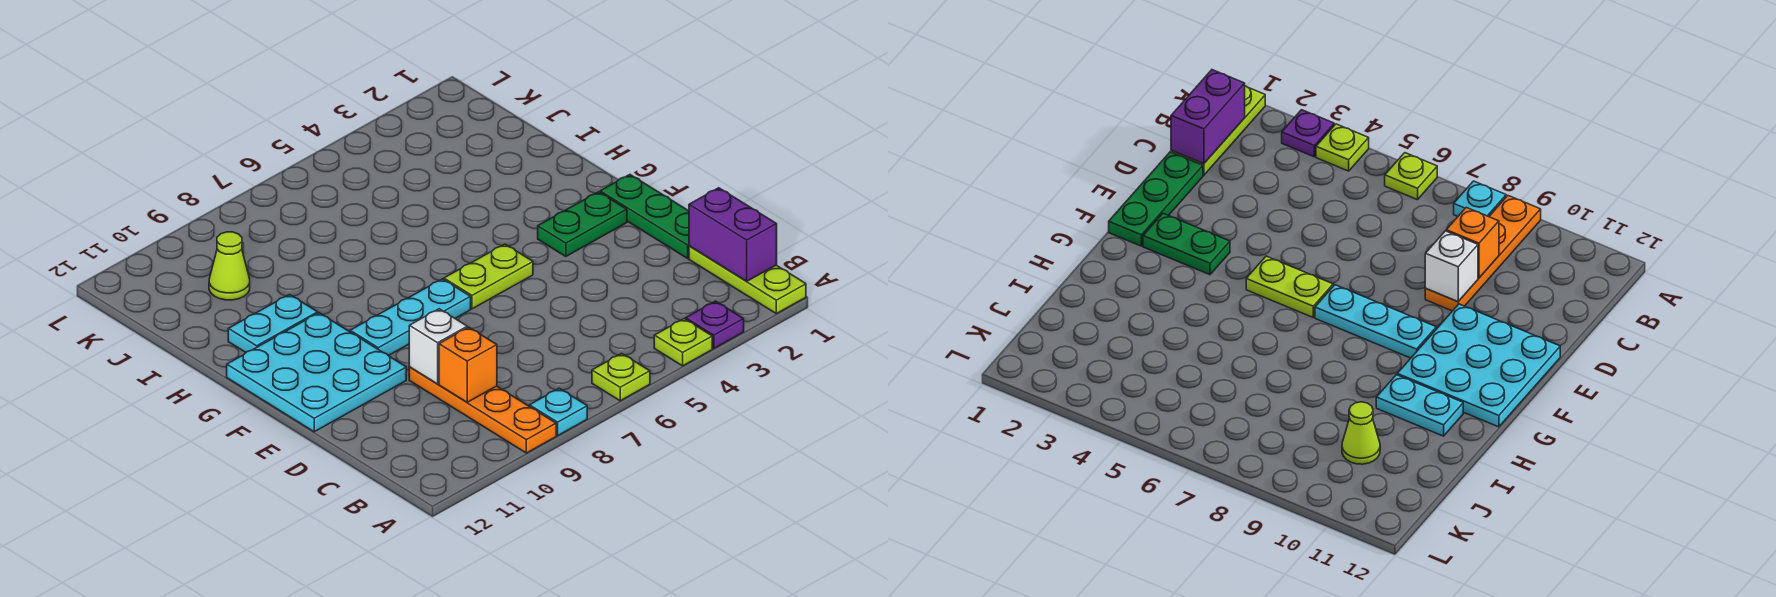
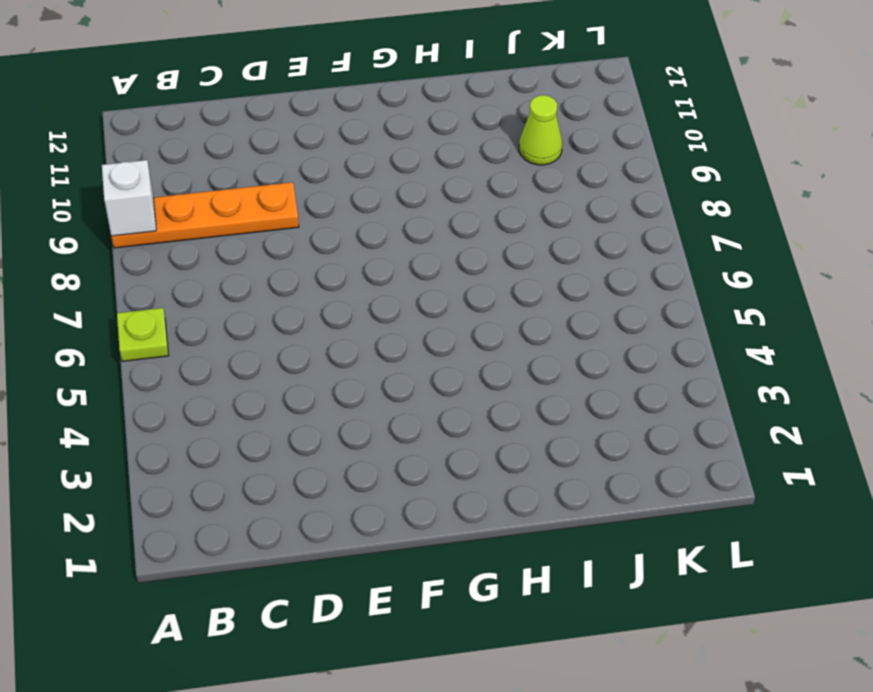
white brick A9 level 2 -> white brick D9 level 2
none -> lime plate A1:C1 level 1
none -> purple plate A3 level 1
none -> lime plate A4 level 1

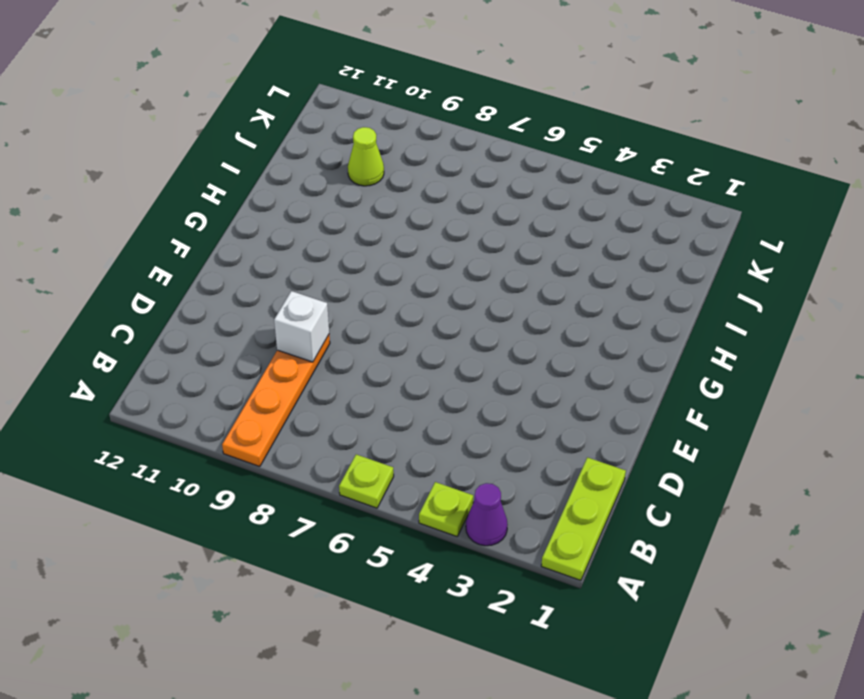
purple cone A3 level 1 -> purple plate A3 level 1
none -> cyan plate A8 level 1
none -> green plate D1:F1 level 1
none -> cyan plate E10:G12 level 1

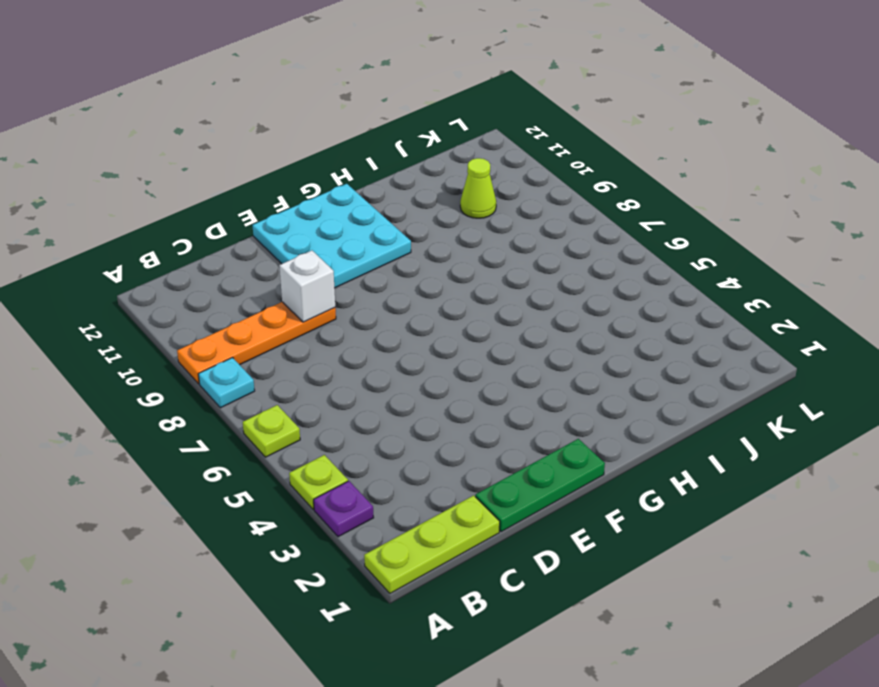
none -> green plate F2:F3 level 1
none -> lime plate F5:F6 level 1
none -> cyan plate F7:F9 level 1

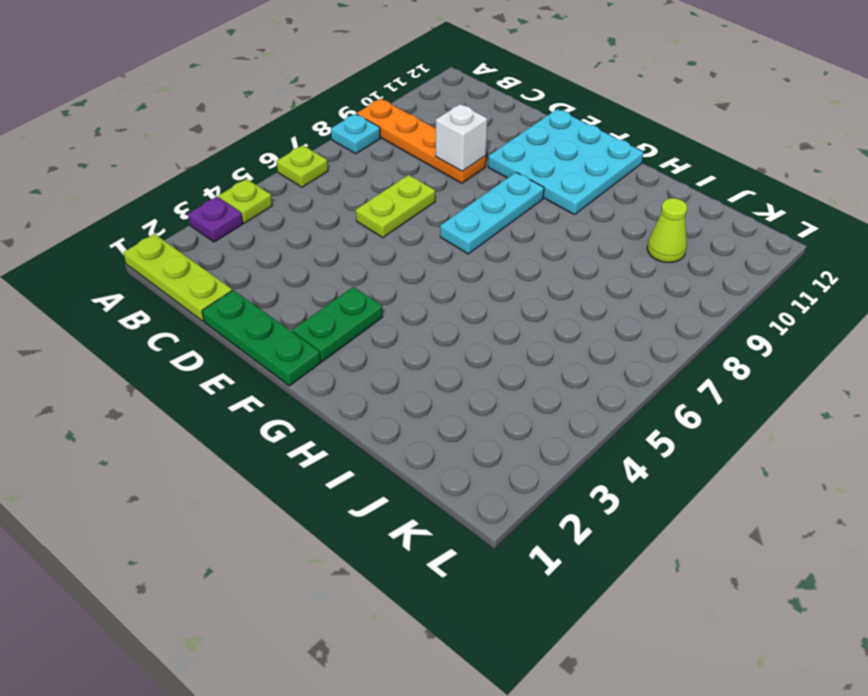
lime plate D6:D7 level 1 -> lime plate F5:F6 level 1
none -> cyan plate H10:H11 level 1
none -> purple brick B1:C1 level 2
none -> orange brick C9 level 2

